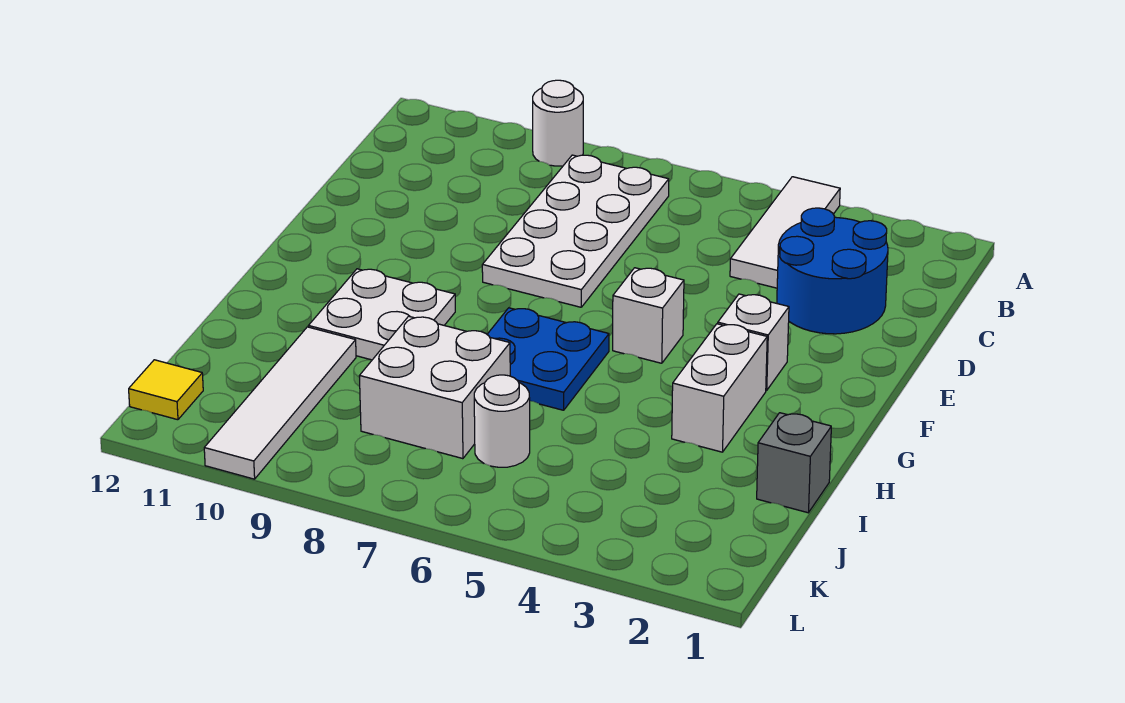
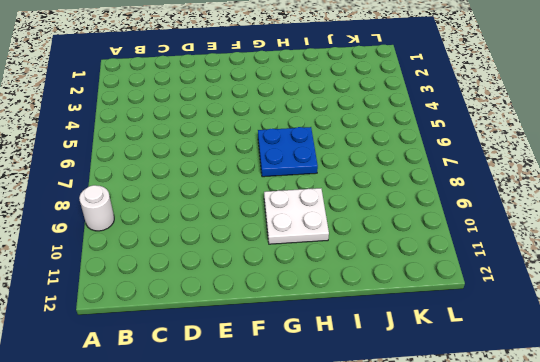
none -> white tile A4:C4 level 1
none -> white plate B7:E8 level 1
none -> blue round brick C2:D3 level 1

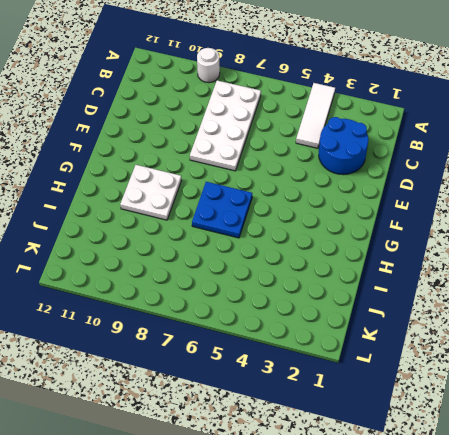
none -> white brick F3 level 1
none -> white brick F5 level 1
none -> white brick G3:H3 level 1

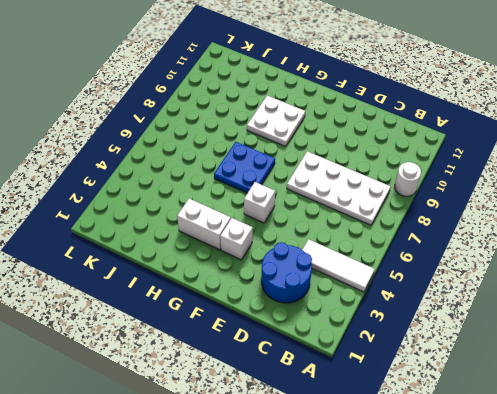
none -> grey brick I1 level 1
none -> white brick I7:J8 level 1
none -> white tile I10:L10 level 1

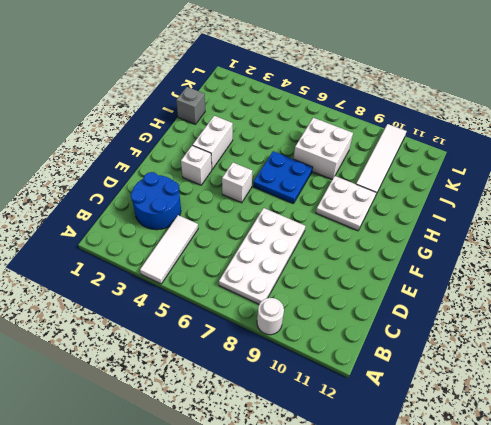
none -> white round brick J6 level 1
none -> yellow tile K12 level 1

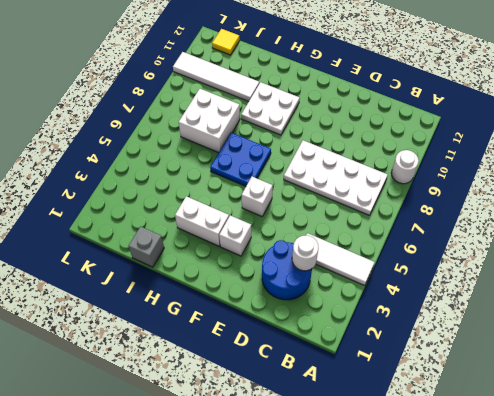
white round brick C3 level 2 -> white round brick J6 level 1

